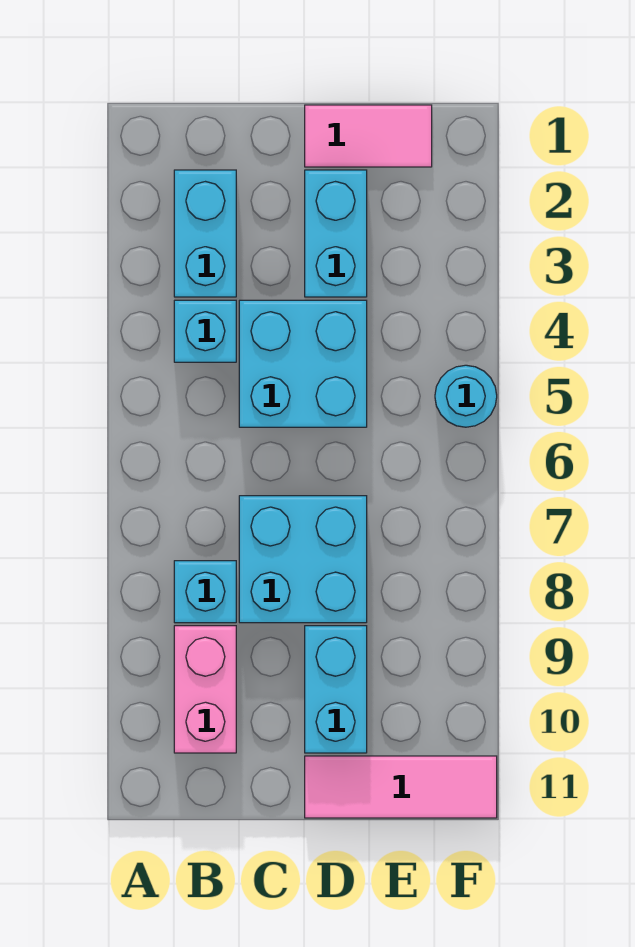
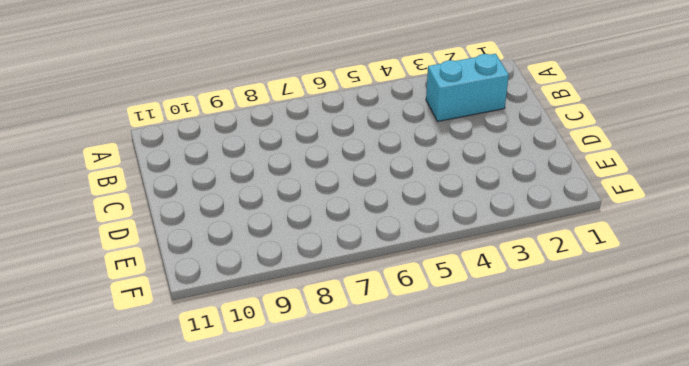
none -> cyan brick B4 level 1
none -> cyan brick B8 level 1

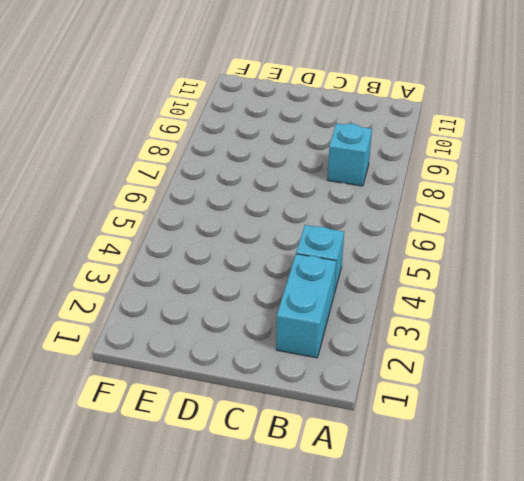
none -> pink brick B9:B10 level 1
none -> cyan brick C4:D5 level 1

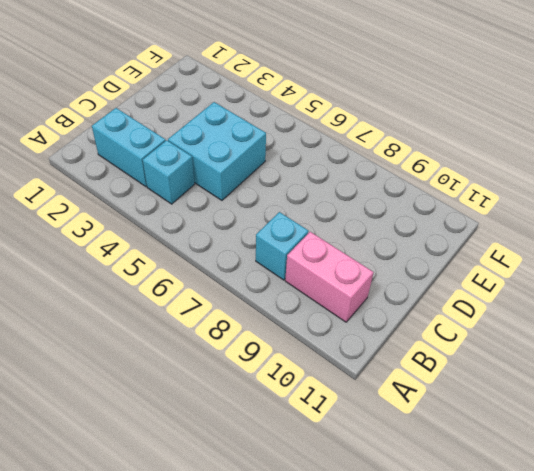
none -> cyan brick C7:D8 level 1
none -> pink tile D1:E1 level 1

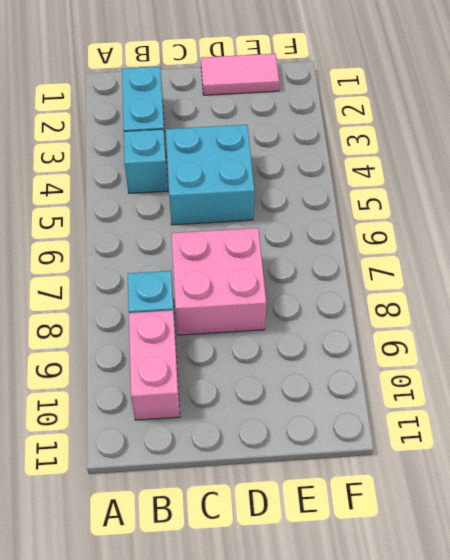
pink brick C7:D8 level 1 -> cyan brick C7:D8 level 1
none -> cyan brick D2:D3 level 1
none -> cyan brick D9:D10 level 1

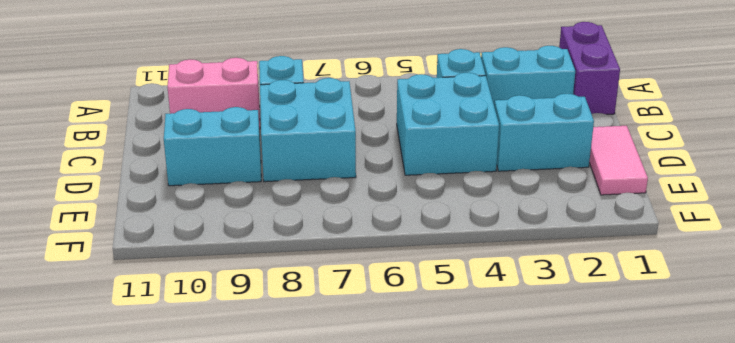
purple brick A1:B1 level 1 -> none
none -> pink tile D11:F11 level 1
none -> cyan round brick F5 level 1

